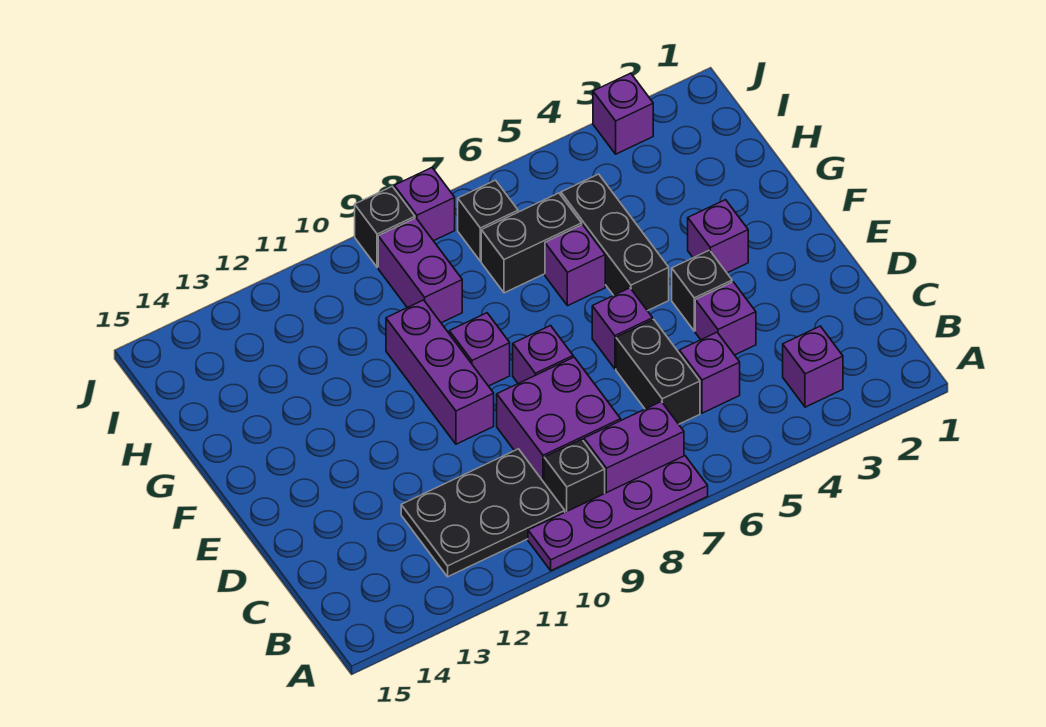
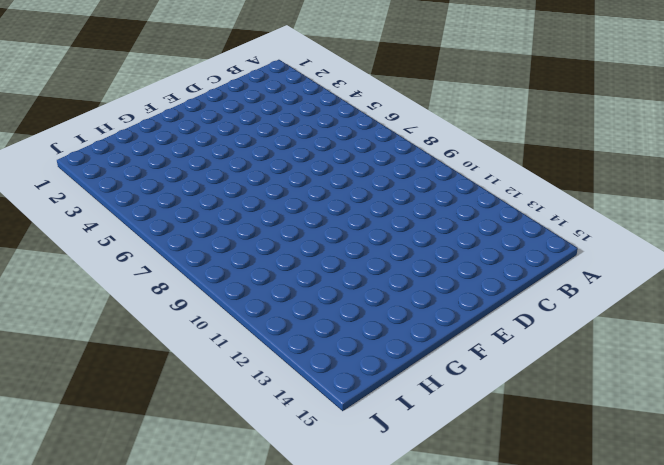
none -> purple plate A7:A10 level 1
none -> purple brick B3 level 1
none -> purple brick B7:B8 level 1

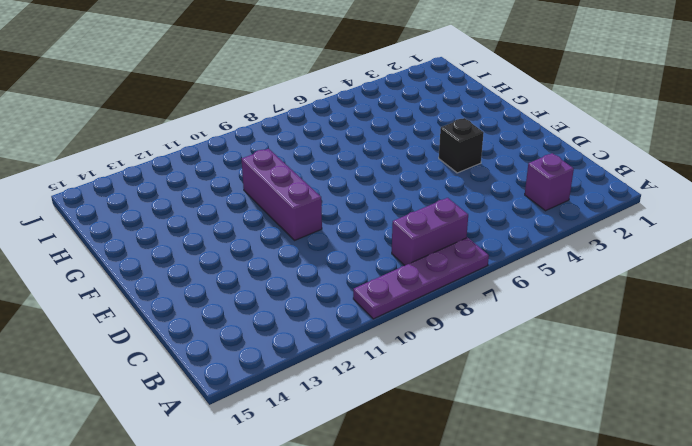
none -> black brick B9 level 1
none -> black plate B10:C12 level 1
none -> purple brick C5 level 1

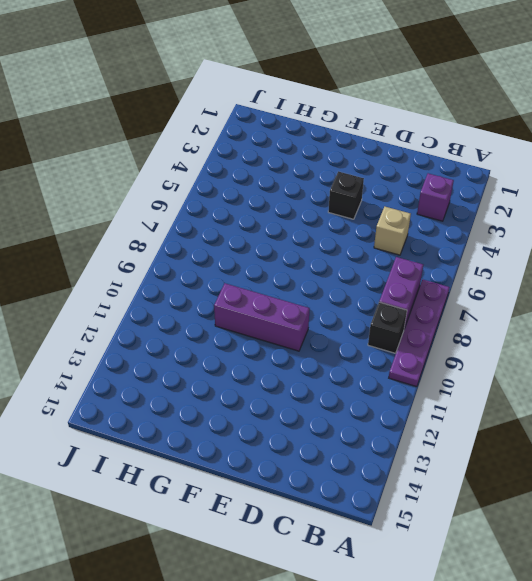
tan brick C5 level 1 -> purple brick C5 level 1
none -> black plate B10:C12 level 1
none -> black brick C6:D6 level 1
none -> purple brick C8:D9 level 1

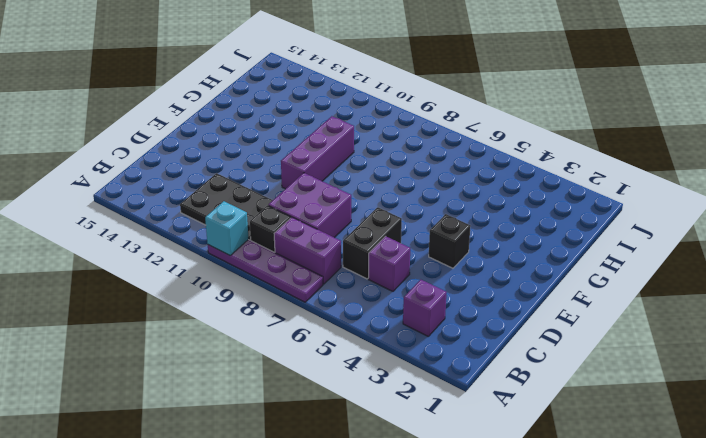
cyan brick A10 level 2 -> none
none -> purple brick D4 level 1
none -> purple brick E6 level 1
none -> purple brick E8 level 1

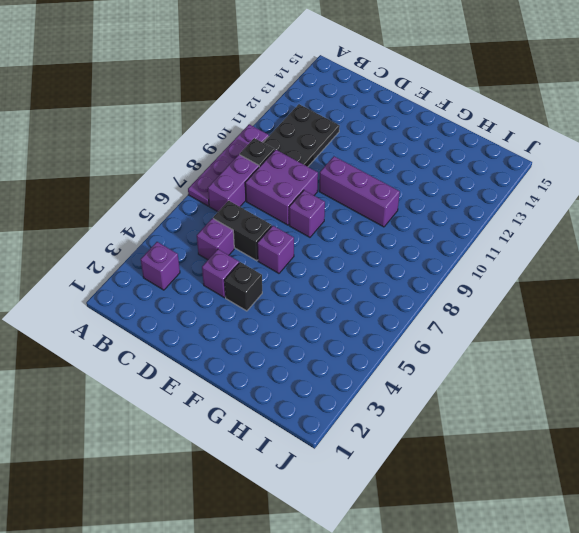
none -> purple brick F3 level 1
none -> black brick F5:H5 level 1
none -> purple brick F9 level 1

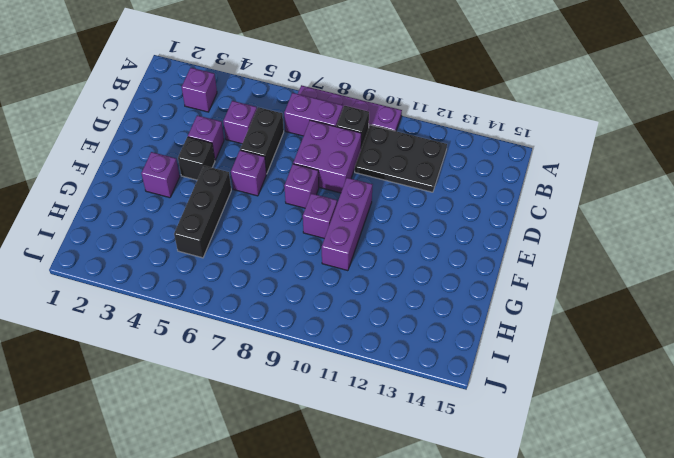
none -> purple brick G6 level 1
none -> black brick H6:H7 level 1
none -> purple brick H9:I9 level 1

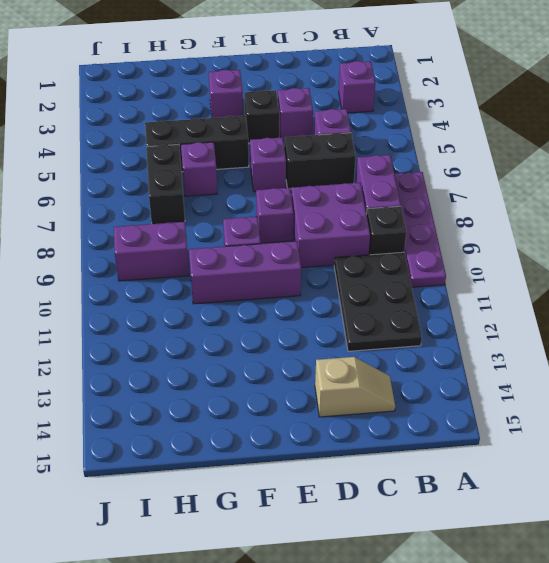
tan slope C14:D14 level 1 top D -> none
none -> black brick I7 level 1
none -> purple brick J3 level 1
none -> purple brick J8 level 1

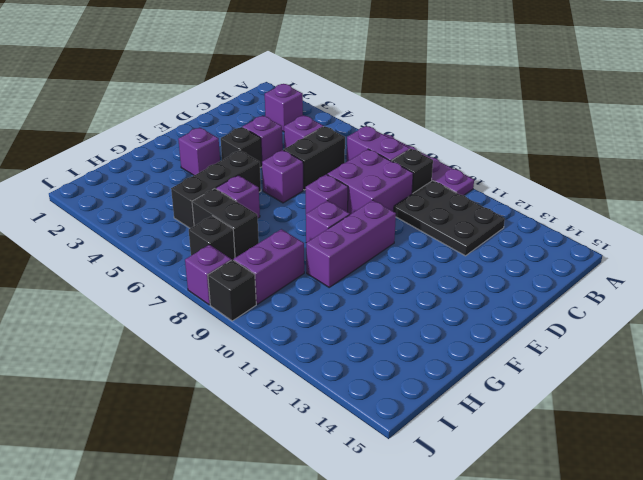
none -> purple brick J3 level 1

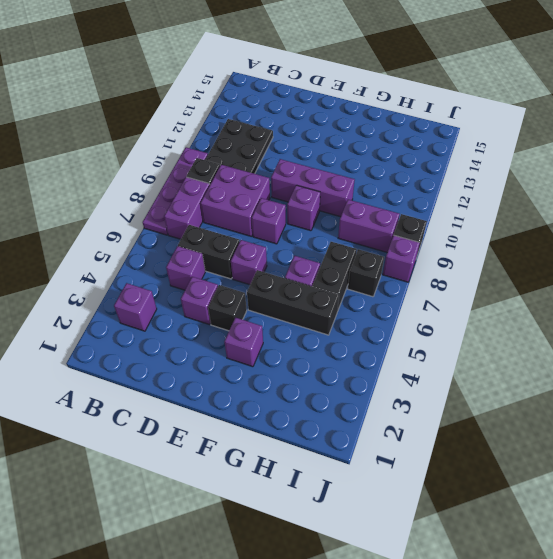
none -> purple brick J3 level 1

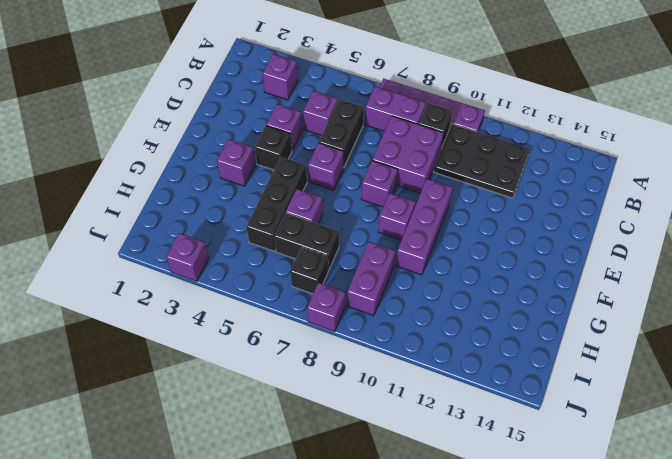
none -> black brick J9 level 1

